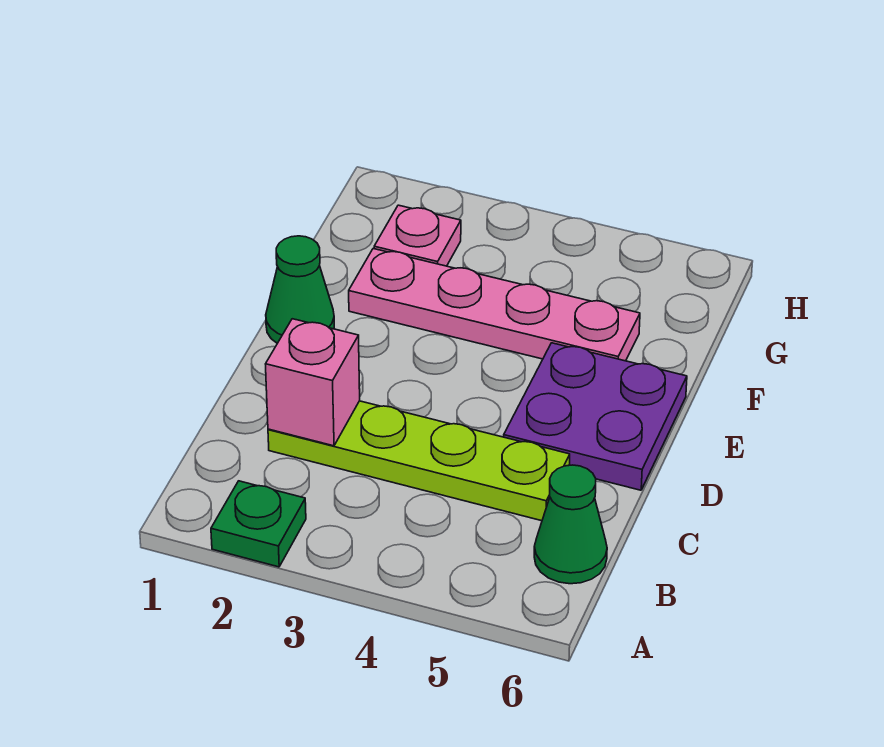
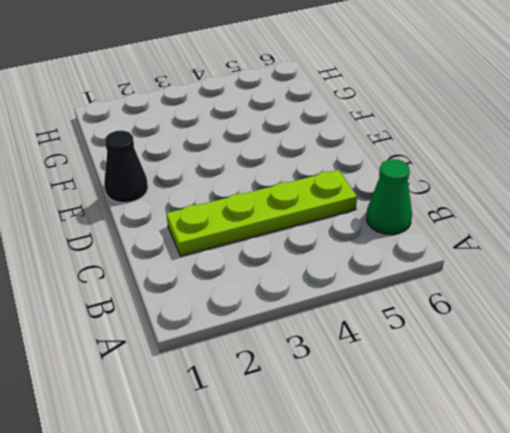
black cone E1 level 1 -> green cone E1 level 1
none -> green plate A2 level 1
none -> purple plate D5:E6 level 1

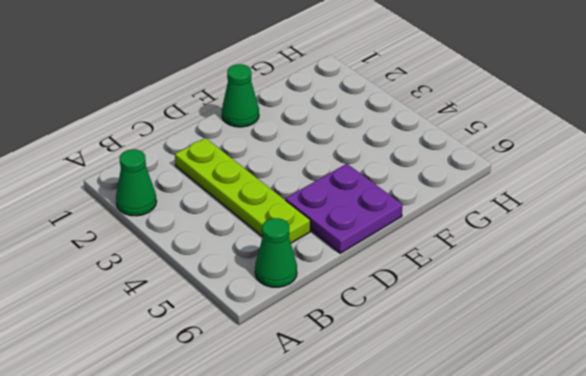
green cone A2 level 1 -> green plate A2 level 1
none -> pink plate F2:F5 level 1
none -> pink plate G2 level 1

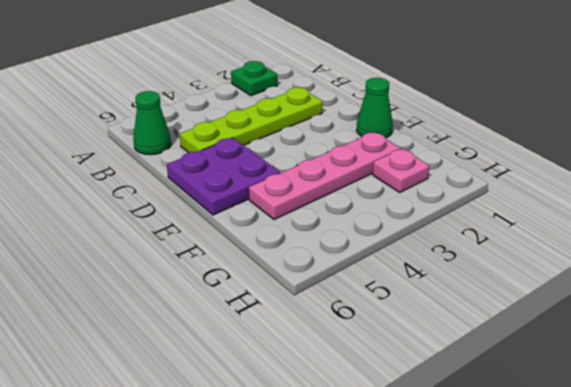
none -> pink brick C2 level 2

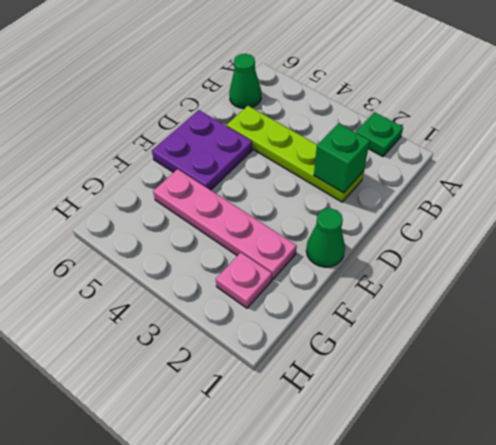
green brick C2 level 2 -> pink brick C2 level 2

